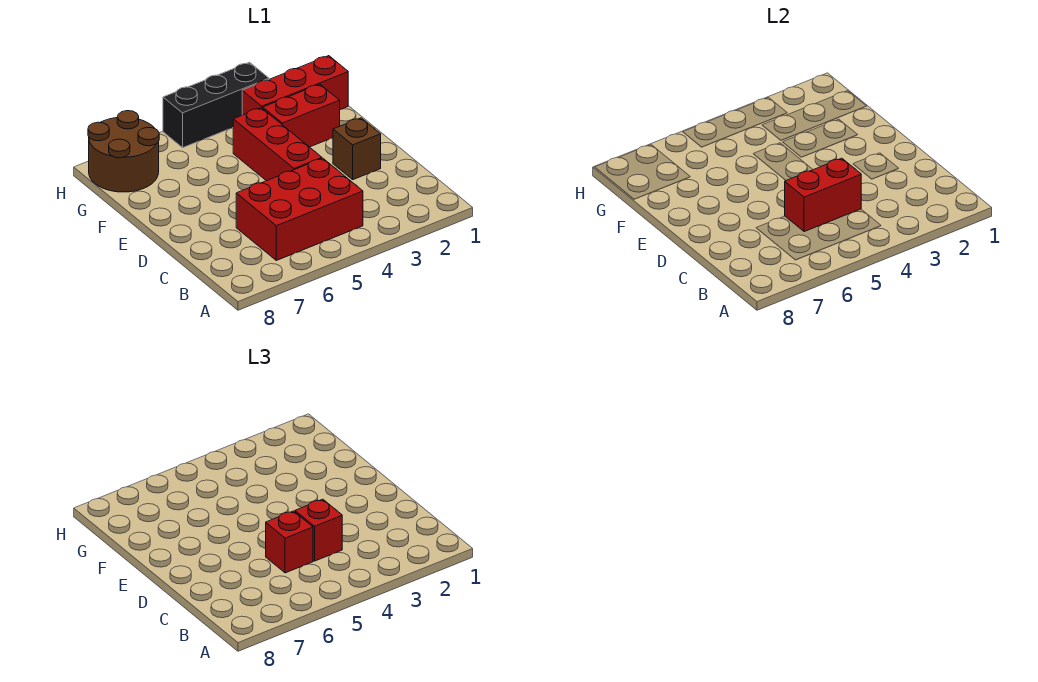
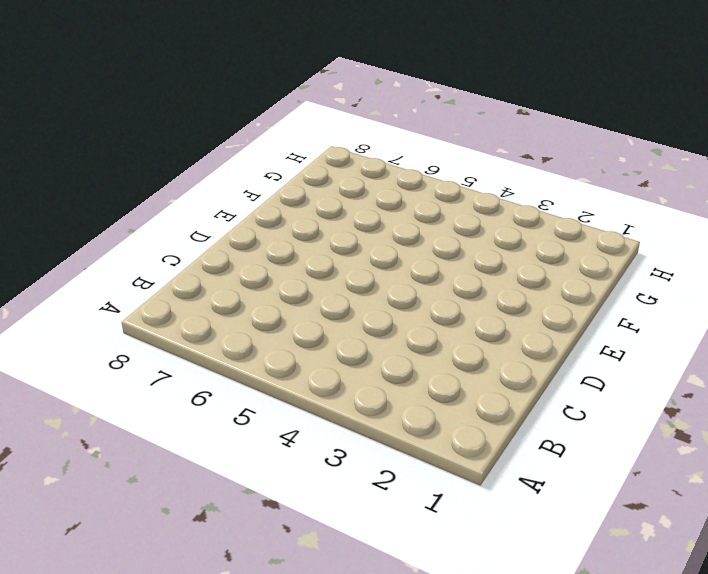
none -> red brick B4:C6 level 1
none -> brown brick D2 level 1

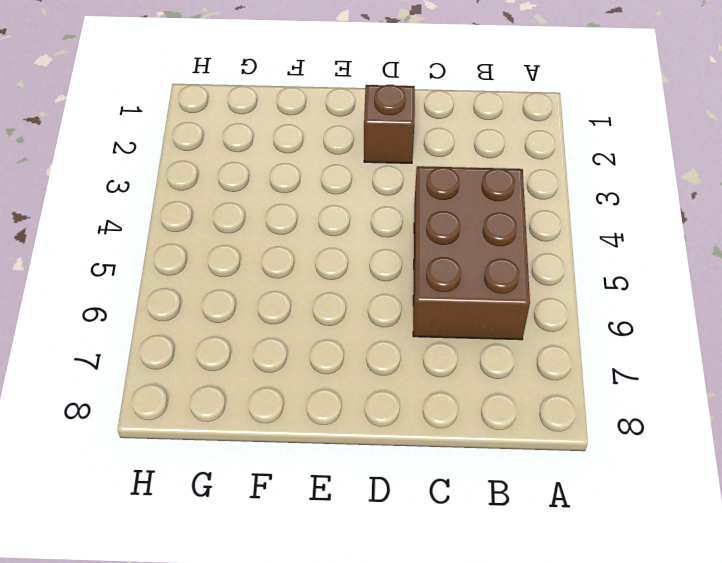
brown brick B4:C6 level 1 -> red brick B4:C6 level 1
none -> red brick D4:F4 level 1
none -> red brick F2:F3 level 1

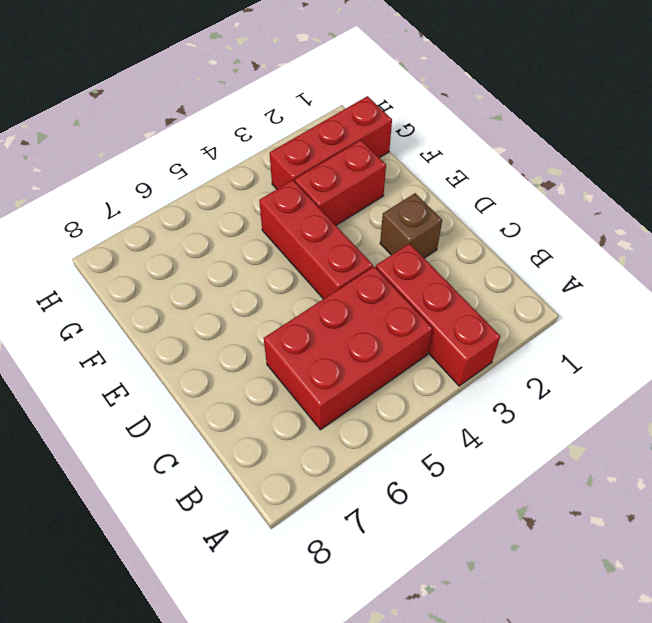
red brick A3:C3 level 1 -> none
none -> brown round brick G7:H8 level 1
none -> black brick H3:H5 level 1

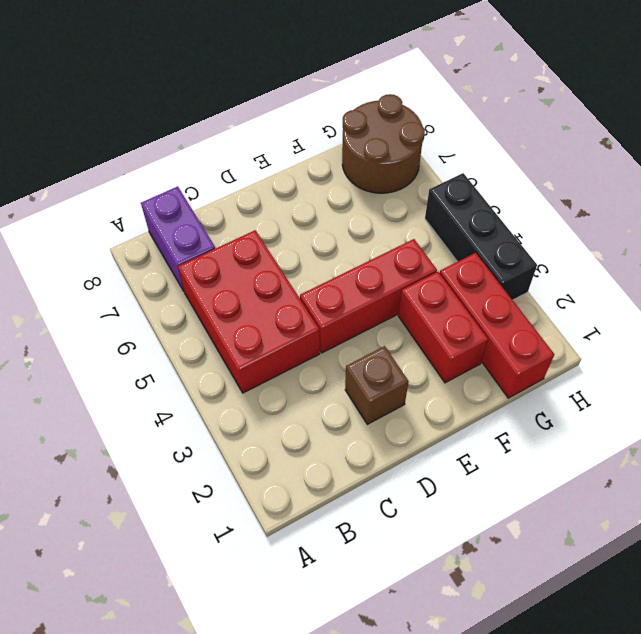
purple brick B7:B8 level 1 -> none
none -> red brick C4:C5 level 2
none -> red brick C4 level 3

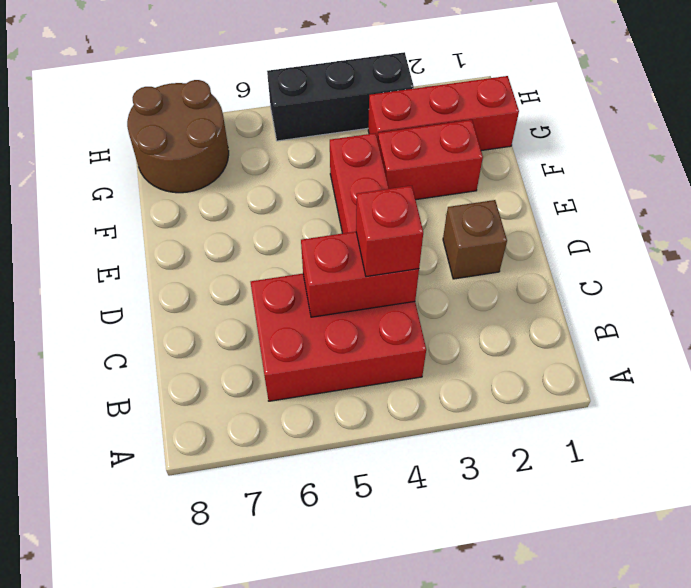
none -> red brick C5 level 3

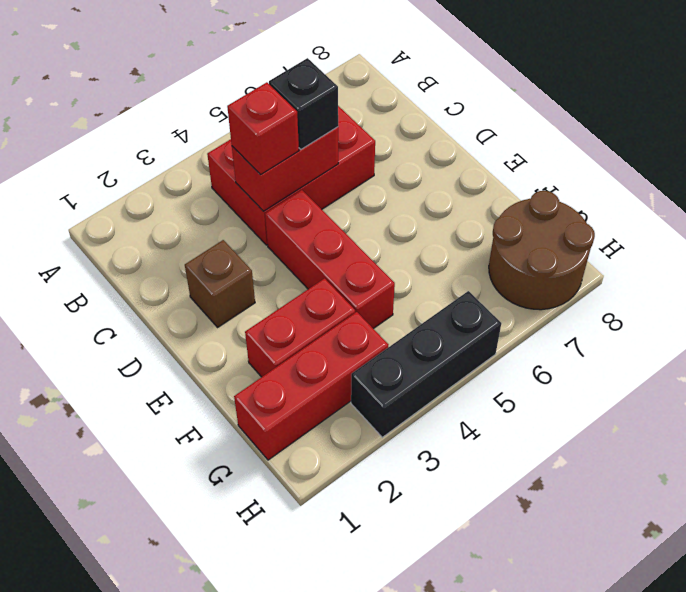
black brick C5 level 3 -> red brick C5 level 3

